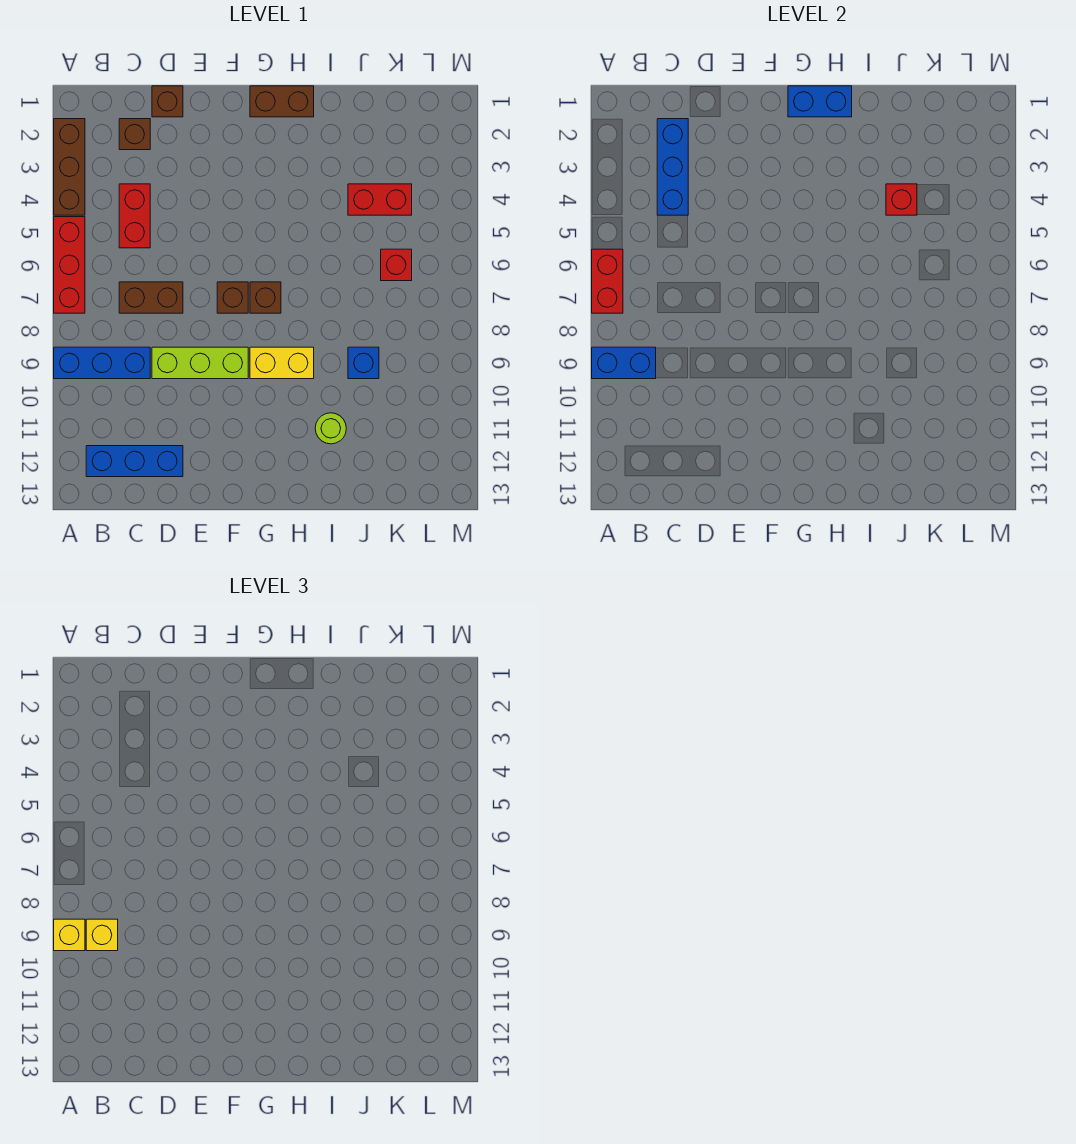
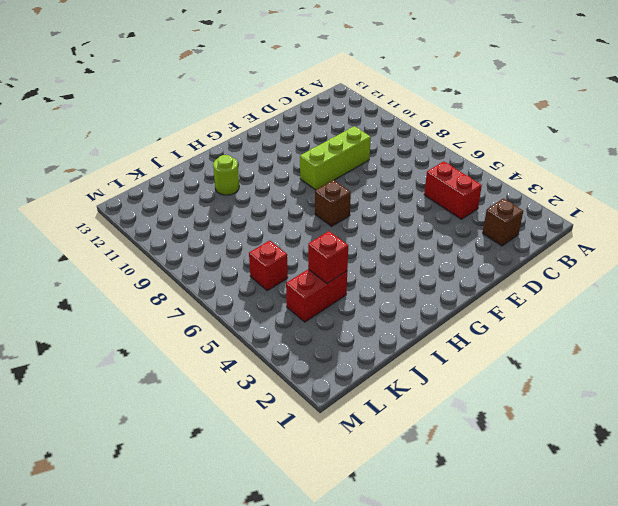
none -> brown brick A2:A4 level 1
none -> red brick A5:A7 level 1
none -> blue brick A9:C9 level 1

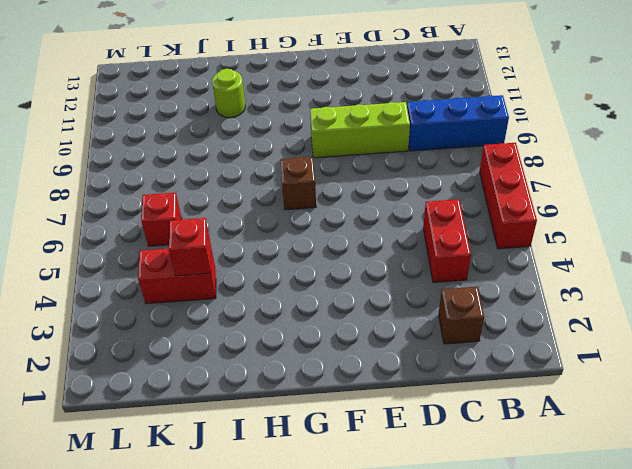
none -> brown brick A2:A4 level 1
none -> blue brick B12:D12 level 1
none -> brown brick C7:D7 level 1

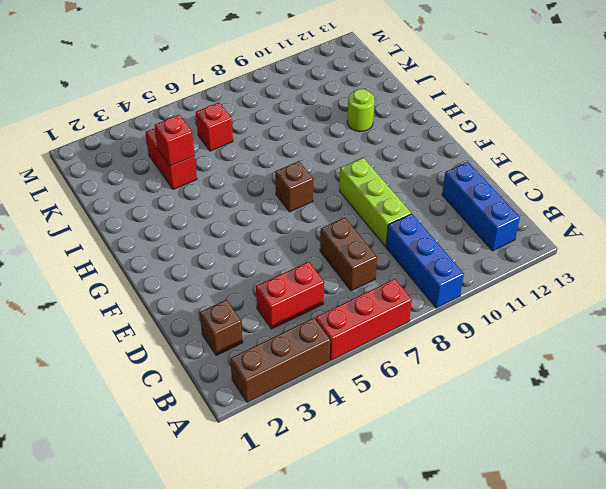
none -> brown brick D1 level 1
none -> brown brick F7 level 1
none -> brown brick G1:H1 level 1

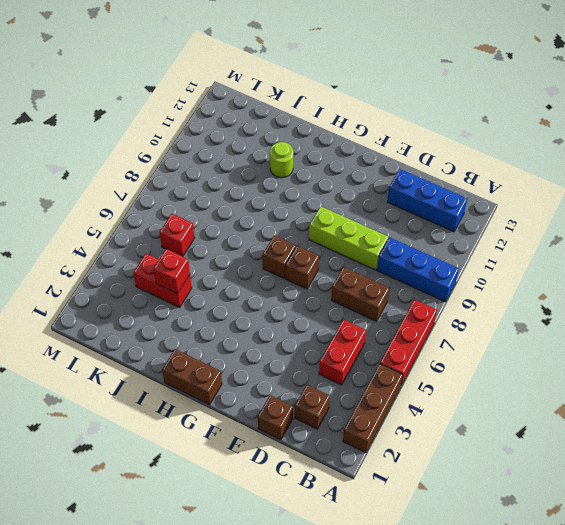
none -> yellow brick G9:H9 level 1
none -> blue brick J9 level 1
none -> red brick A6:A7 level 2

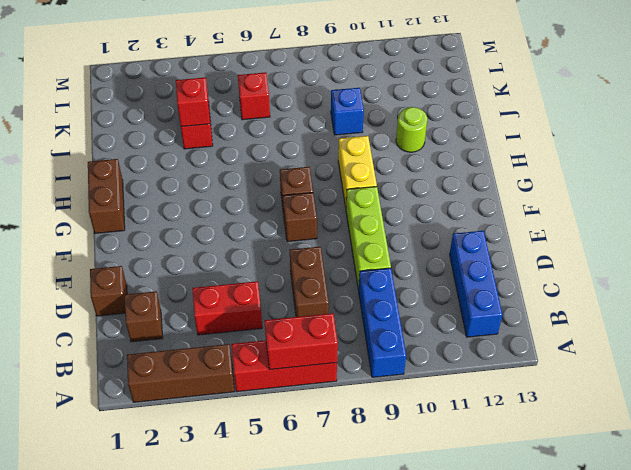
none -> blue brick A9:B9 level 2
none -> blue brick C2:C4 level 2
none -> blue brick G1:H1 level 2

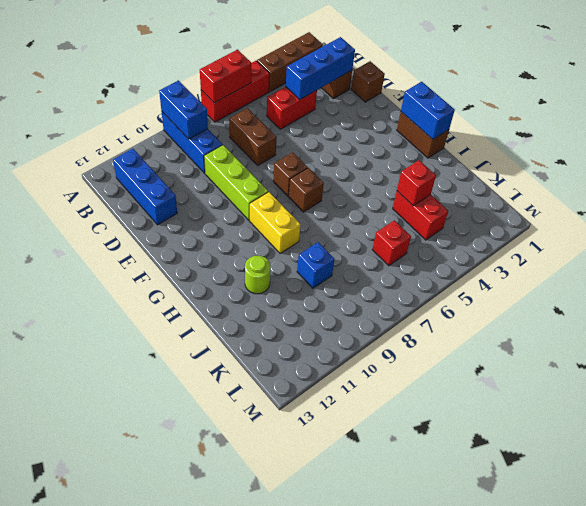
none -> yellow brick A9 level 3
none -> yellow brick B9 level 3

